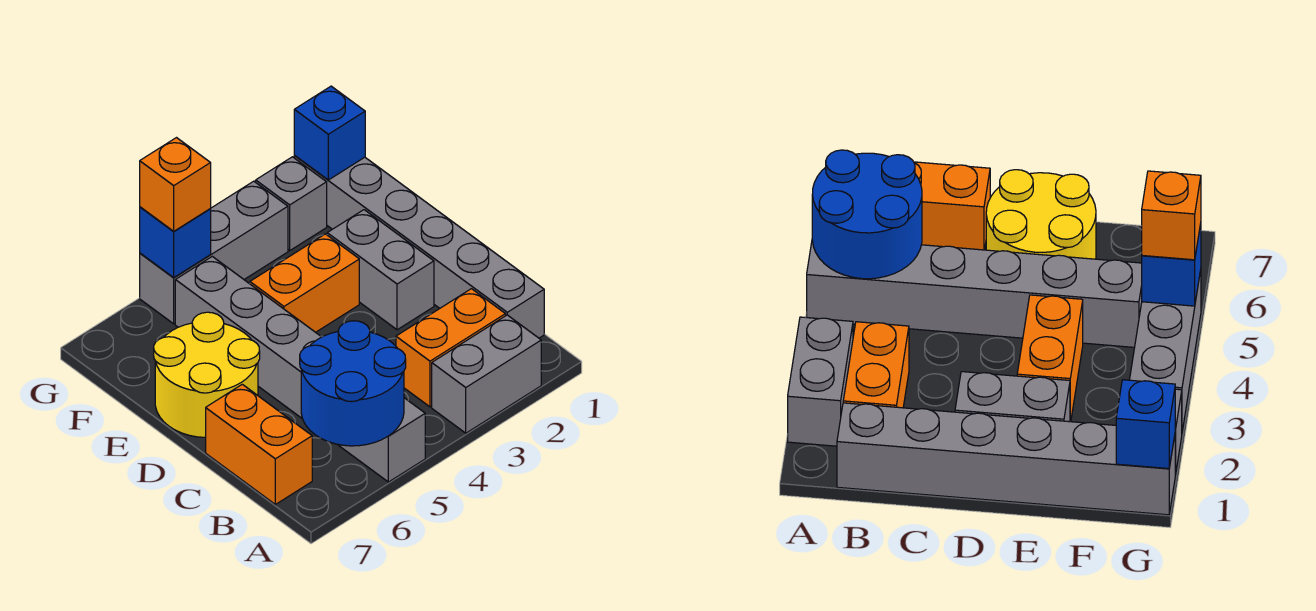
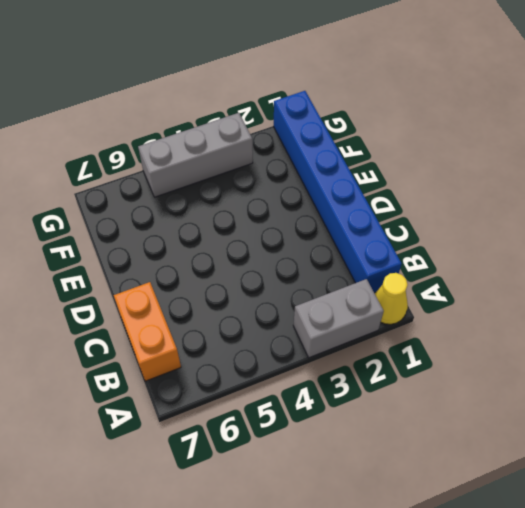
yellow cone A1 level 1 -> none
blue brick B1:G1 level 1 -> grey brick B1:G1 level 1
none -> grey brick A5:F5 level 1
none -> orange brick B2:B3 level 1
none -> grey brick D2:E2 level 1

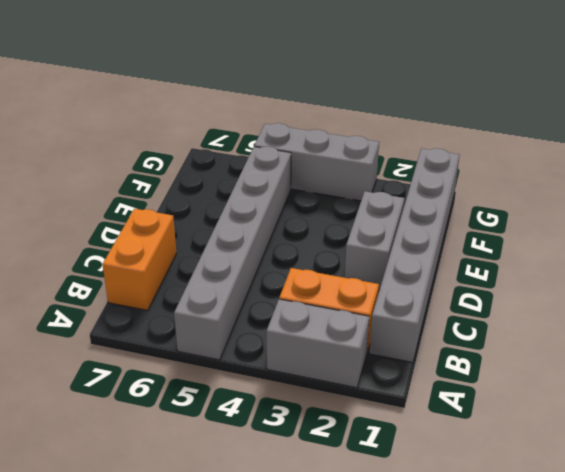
none -> yellow round brick D6:E7 level 1
none -> orange brick E3:E4 level 1
none -> grey brick G2 level 1

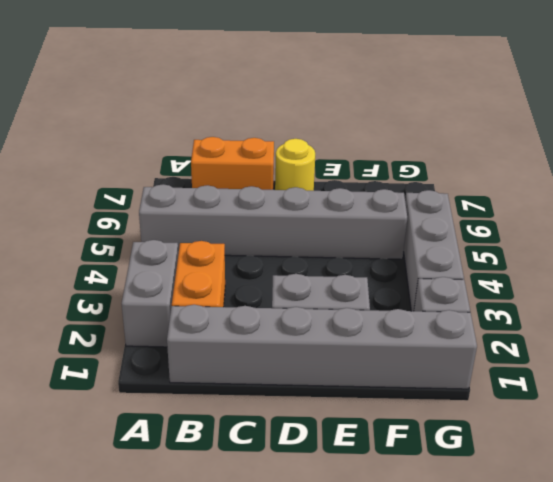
yellow round brick D7 level 1 -> yellow round brick D6:E7 level 1
none -> orange brick E3:E4 level 1
none -> blue round brick A5:B6 level 2
none -> blue brick G1 level 2

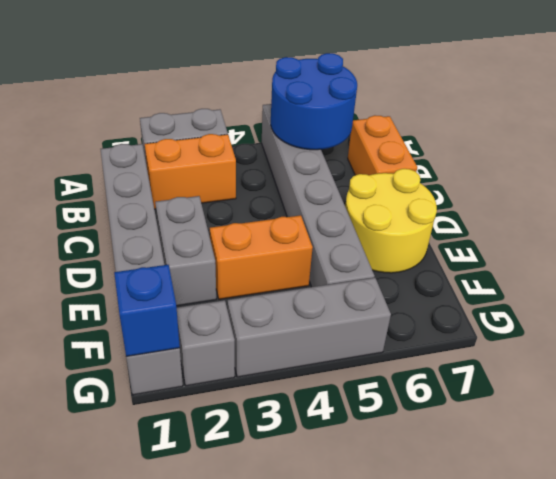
none -> blue brick G5 level 2
none -> orange brick G5 level 3

